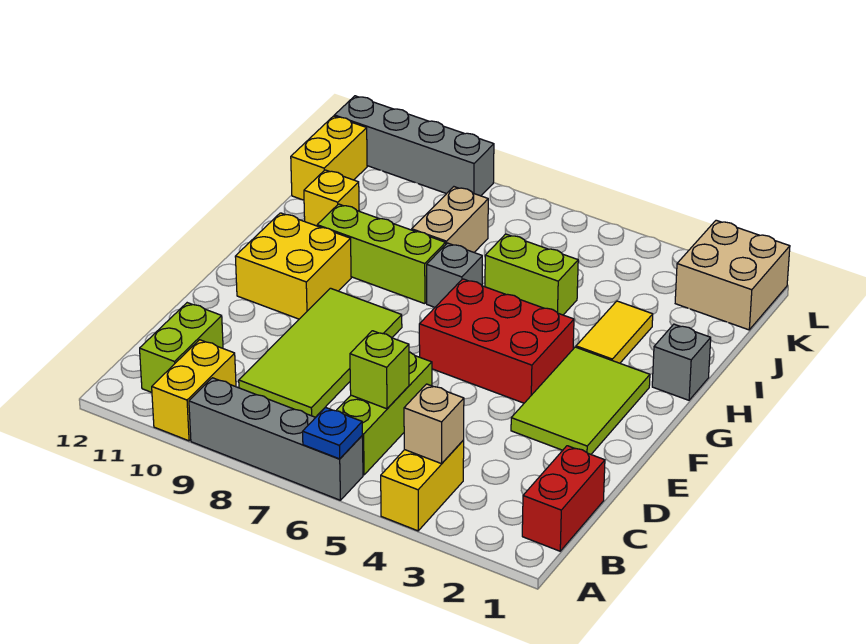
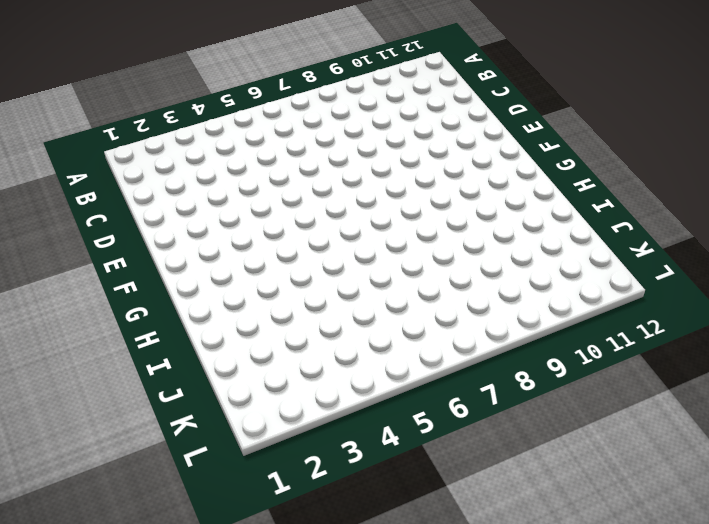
none -> yellow brick A4:B4 level 1
none -> grey brick A6:A9 level 1
none -> yellow brick A10:B10 level 1

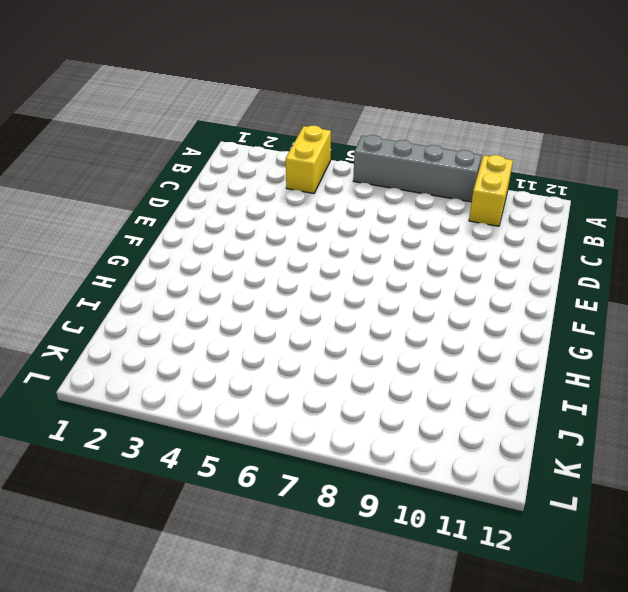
none -> red brick B1:C1 level 1
none -> lime brick B6:D6 level 1
none -> lime brick B11:C11 level 1

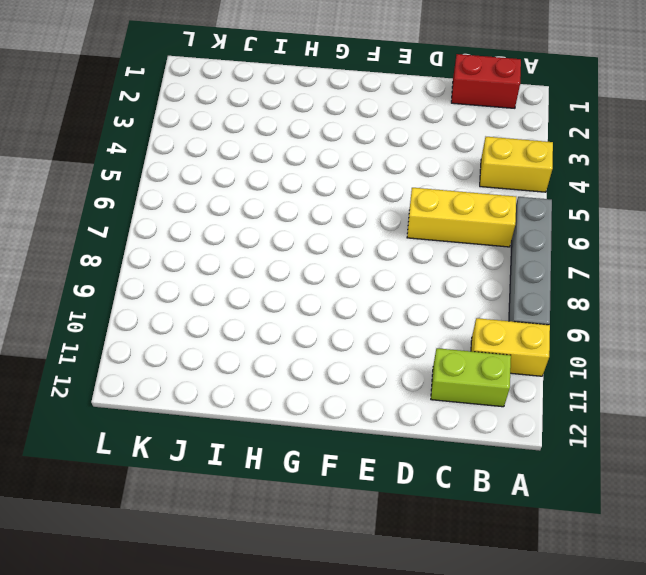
yellow brick B6:D6 level 1 -> lime brick B6:D6 level 1
none -> lime tile C8:F9 level 1
none -> lime tile E2:G3 level 1
none -> red brick F4:G6 level 1

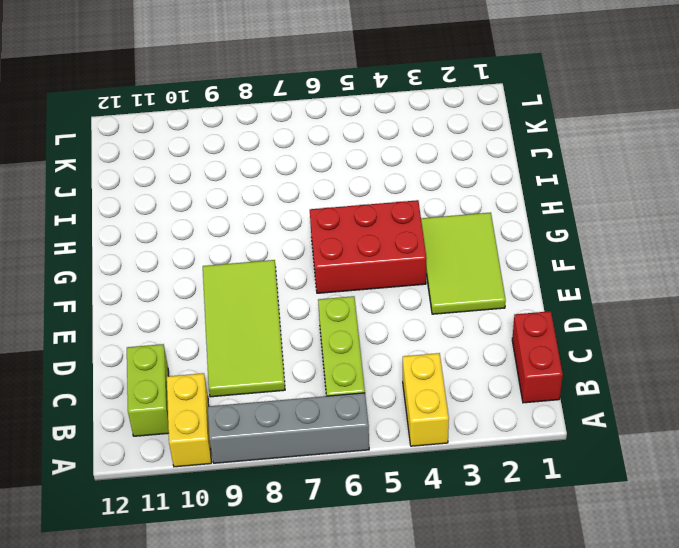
none -> yellow brick F10:G11 level 1
none -> grey brick H1 level 1
none -> yellow tile H3:I3 level 1

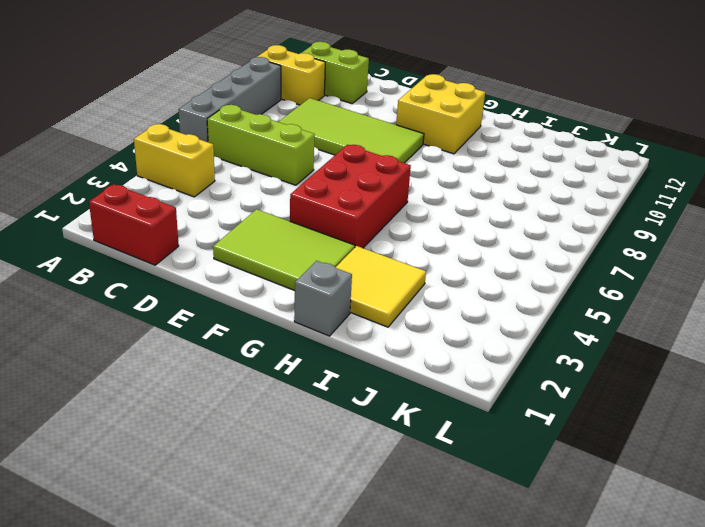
yellow tile H2:I3 level 1 -> yellow tile H3:I3 level 1
none -> grey brick H7 level 1
none -> lime brick H8:H10 level 1
none -> lime brick I5:I6 level 1

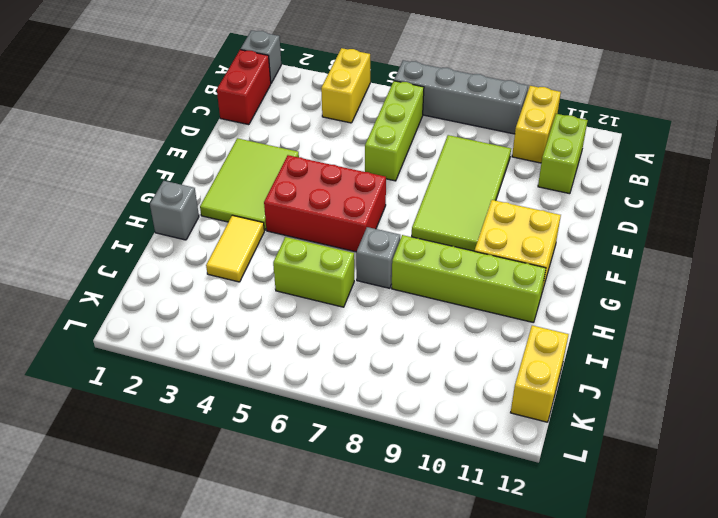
grey brick A1 level 1 -> none
lime brick H8:H11 level 1 -> lime brick H8:H10 level 1
none -> tan brick I8:J8 level 1
none -> yellow brick I11 level 1
none -> tan brick K1:L2 level 1

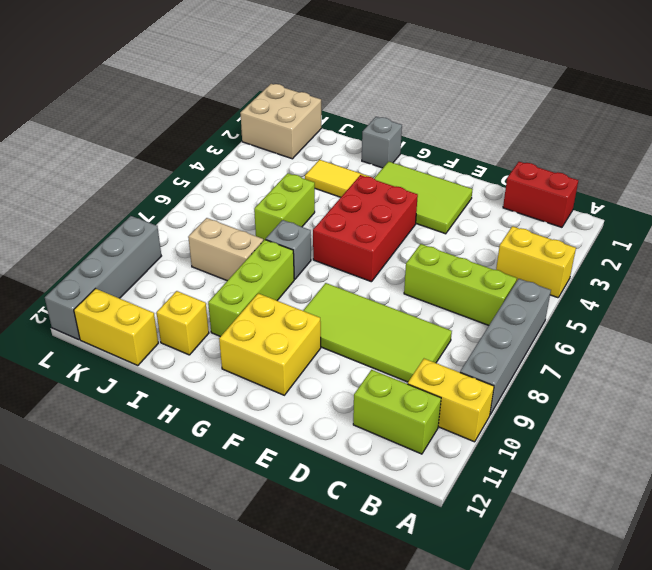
none -> blue plate A6 level 2
none -> tan brick B4 level 2
none -> lime brick C6 level 2

